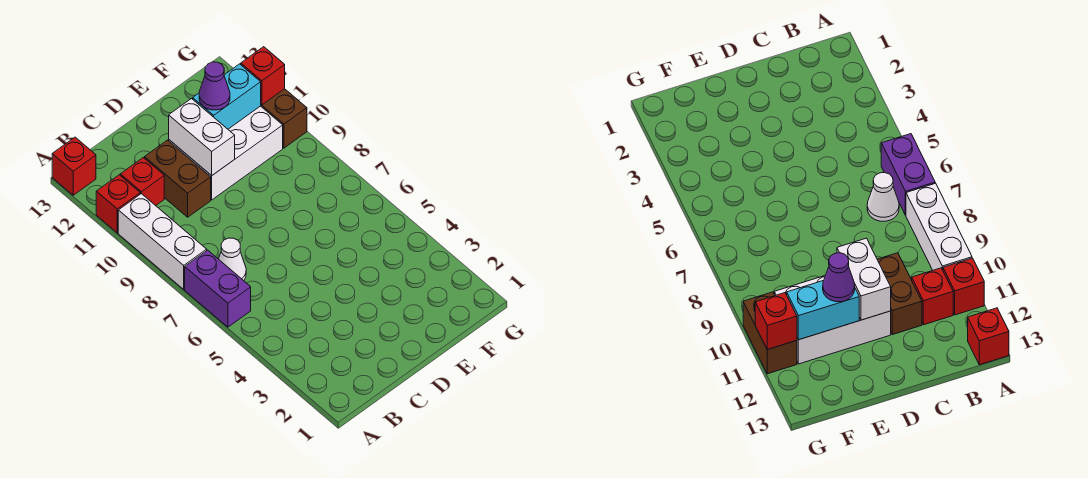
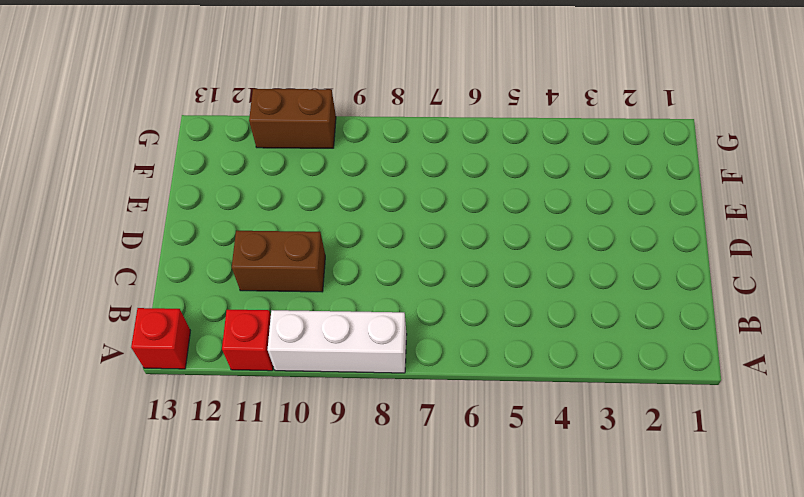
none -> purple brick A6:A7 level 1
none -> white cone B7 level 1
none -> red brick B11 level 1

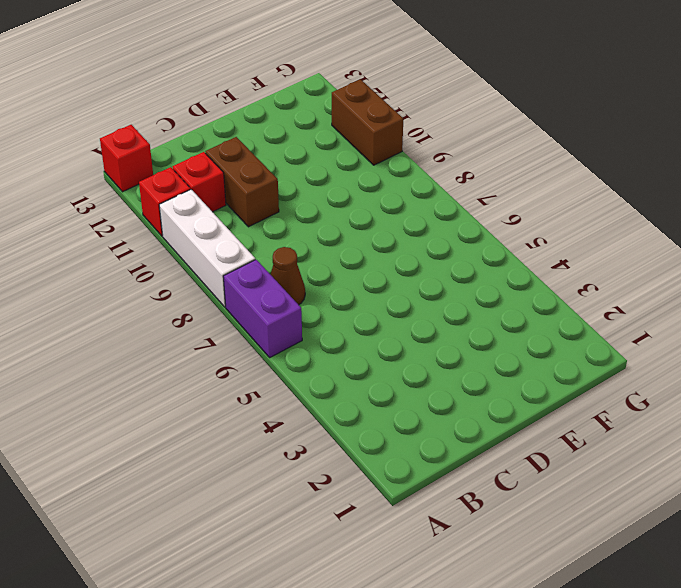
brown cone B7 level 1 -> white cone B7 level 1
none -> white brick D10:F11 level 1
none -> white brick D10:D11 level 2
none -> cyan brick E11:F11 level 2

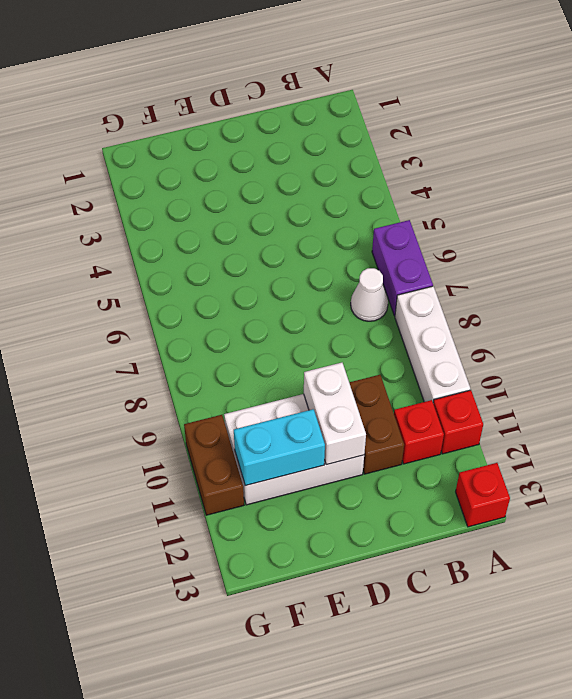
none -> red brick G11 level 2
none -> purple cone E11 level 3

